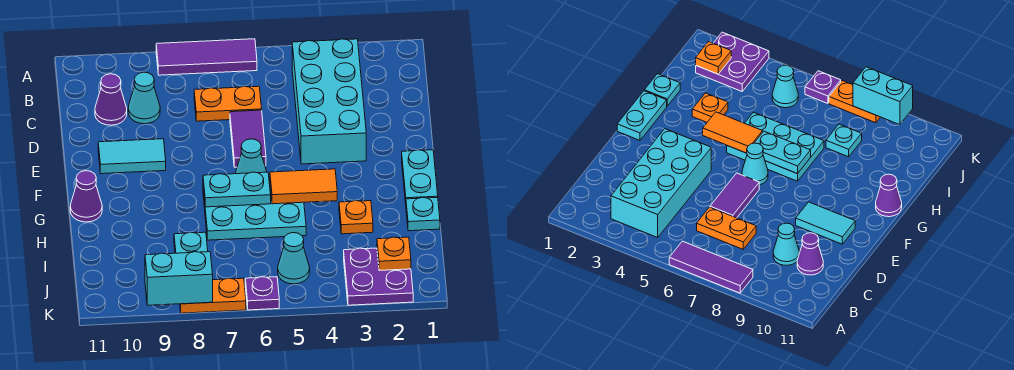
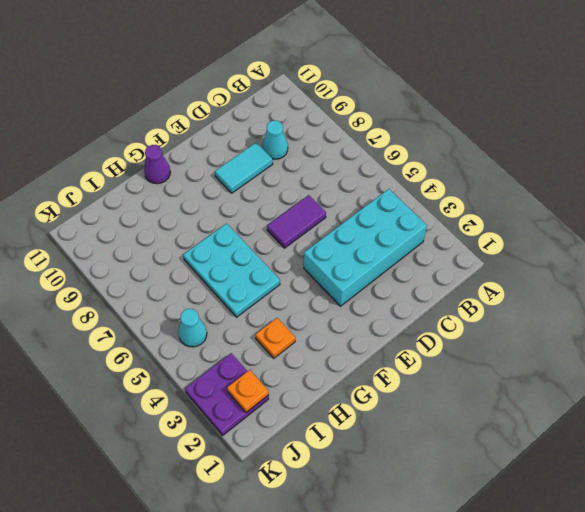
cyan tile D9:E9 level 1 -> cyan tile E9:E10 level 1
none -> purple tile A6:A8 level 1
none -> orange plate C6:C7 level 1
none -> purple cone C10 level 1

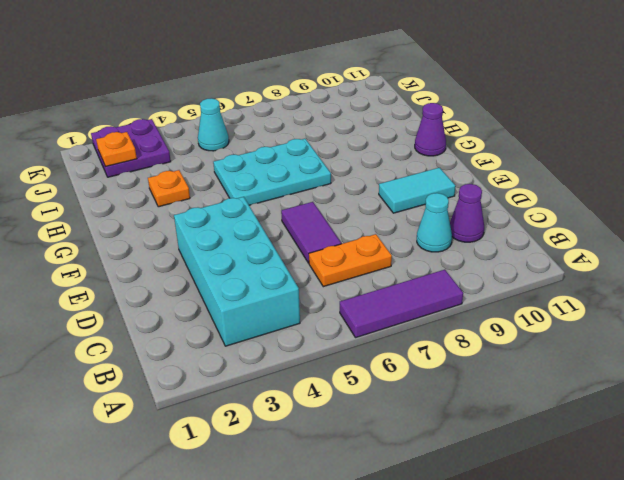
none -> cyan plate F1:G1 level 1
none -> cyan cone F6 level 1
none -> cyan plate H1 level 1

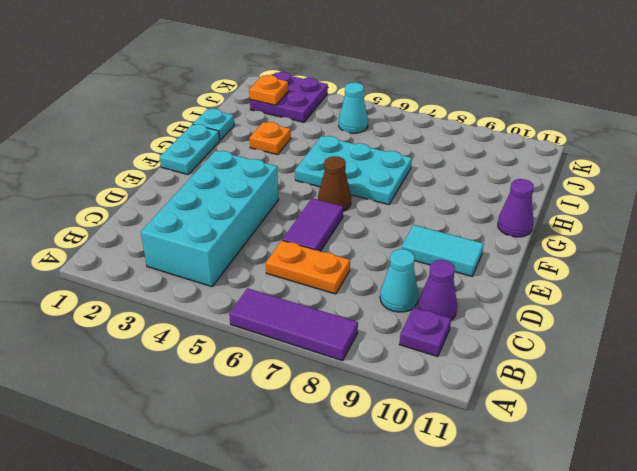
purple plate B10 level 1 -> purple plate K6 level 1
brown cone F6 level 1 -> cyan cone F6 level 1
none -> cyan plate I8 level 1
none -> orange plate K7:K8 level 1
none -> orange tile G4:G5 level 2

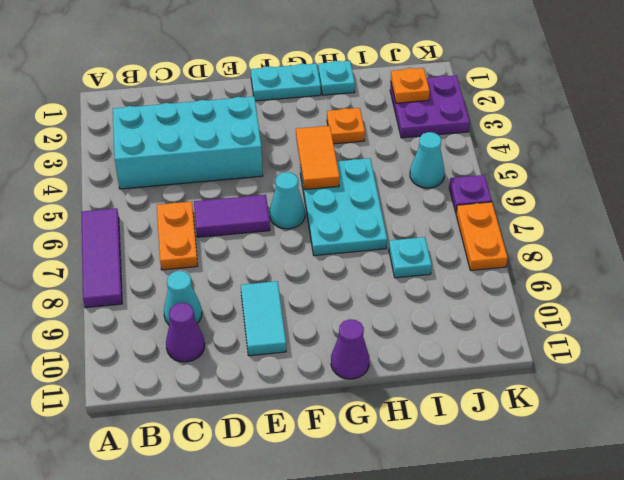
none -> cyan plate G6:G7 level 2
none -> cyan brick K8:K9 level 2

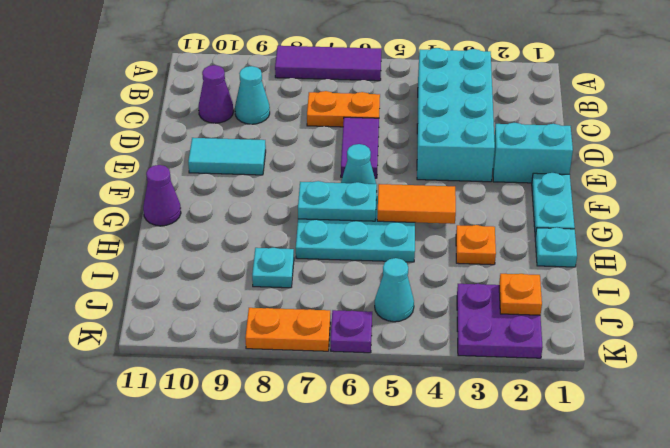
cyan brick E1:E2 level 1 -> cyan brick K8:K9 level 2

